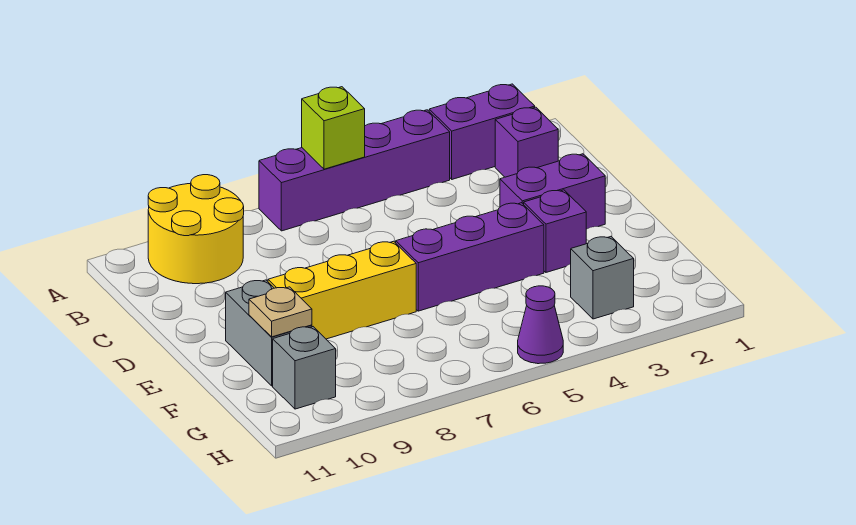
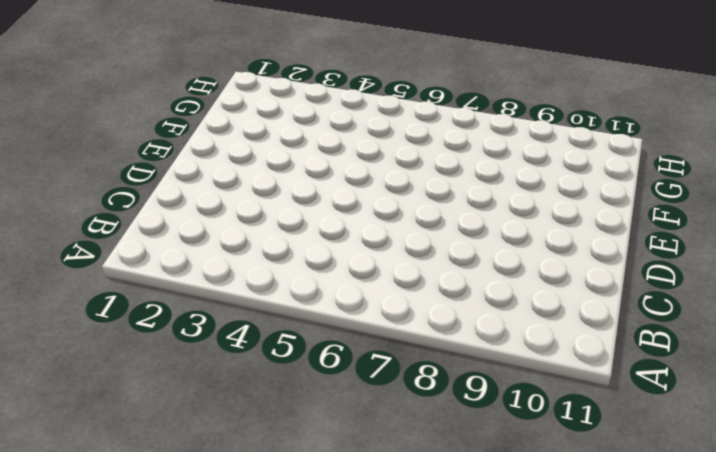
none -> purple brick A2:A3 level 1
none -> purple brick A4:A7 level 1
none -> yellow round brick A9:B10 level 1

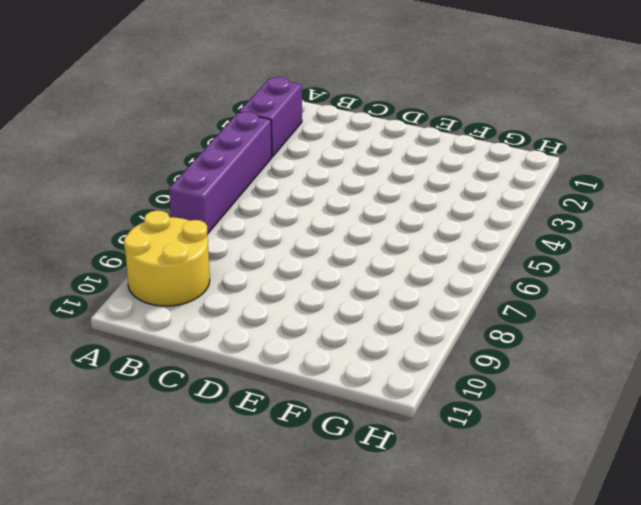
none -> purple brick B2 level 1
none -> purple brick D2:D3 level 1
none -> purple brick E3 level 1

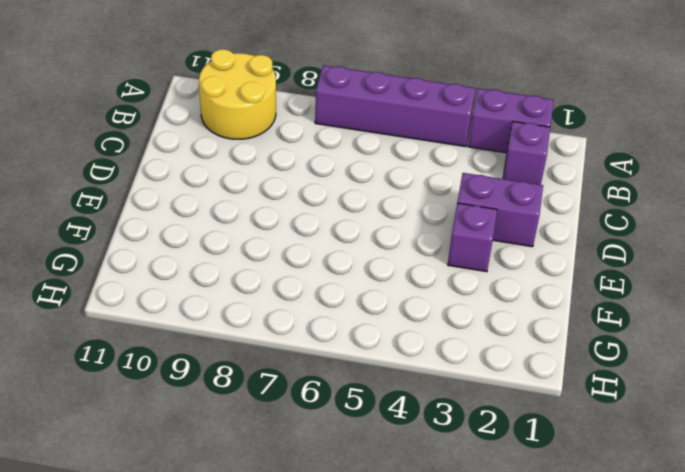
none -> purple brick E4:E6 level 1
none -> yellow brick E7:E9 level 1
none -> grey brick E10:F10 level 1

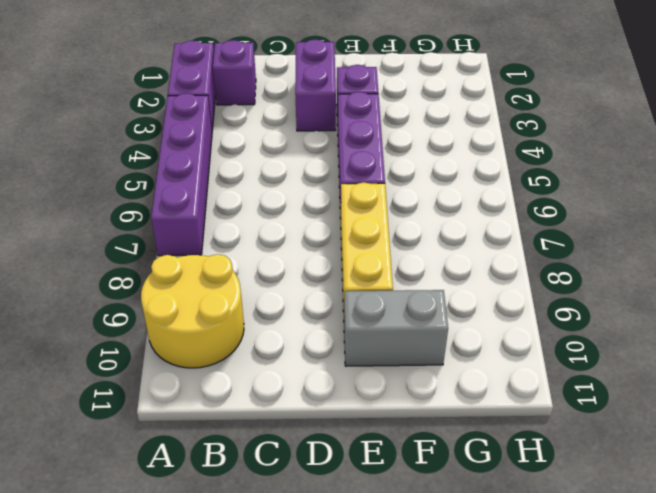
none -> grey brick G3 level 1
none -> grey brick G10 level 1
none -> purple cone H5 level 1

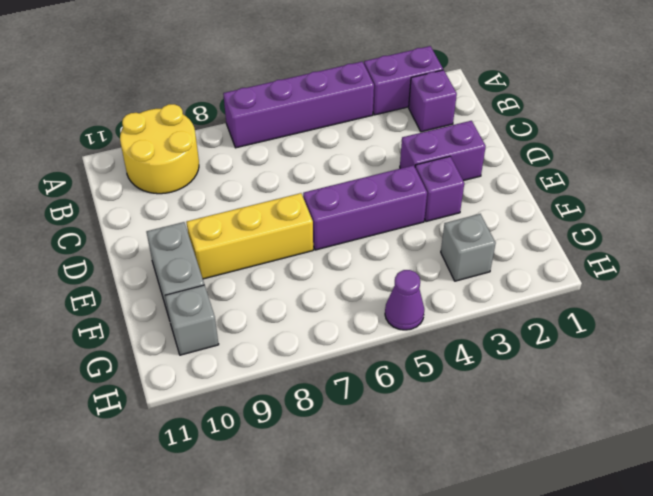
none -> lime brick A6 level 2
none -> tan plate F10 level 2

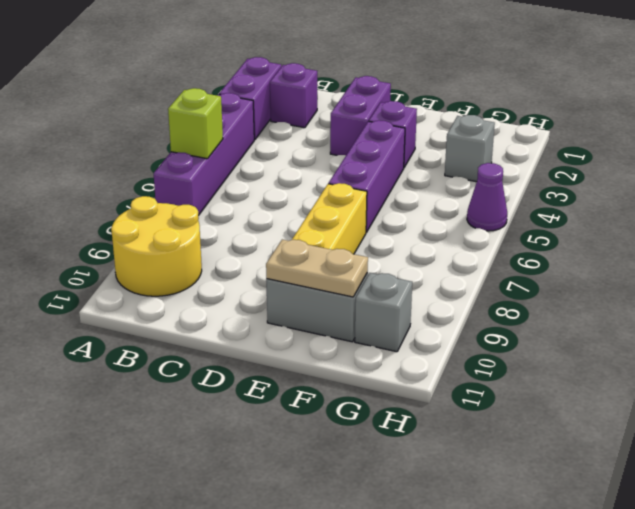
tan plate E10:F10 level 2 -> tan plate F10 level 2

